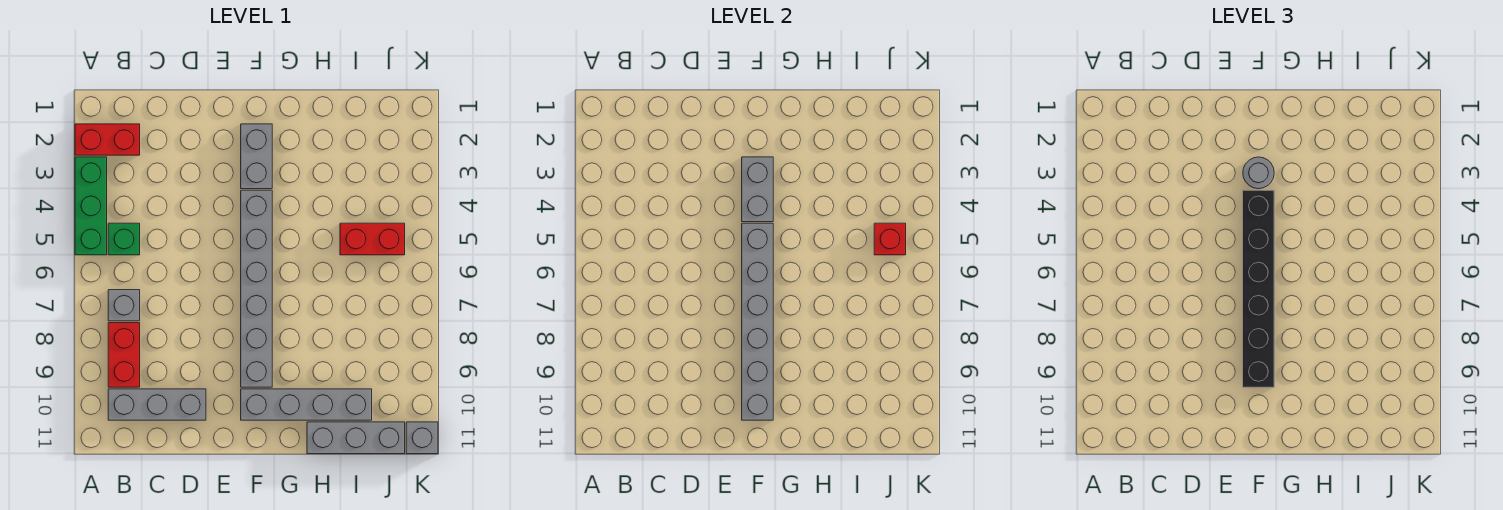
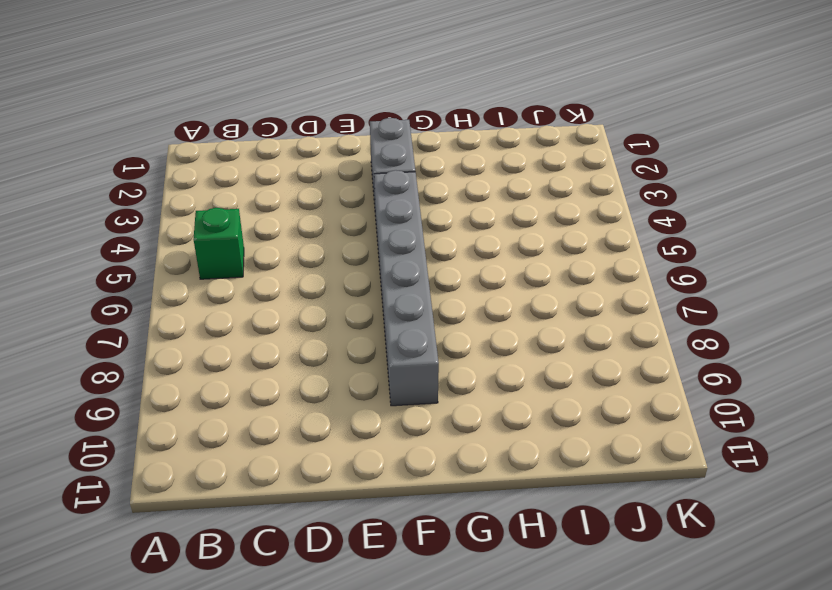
none -> red brick A2:B2 level 1
none -> green brick A3:A5 level 1
none -> grey brick B7 level 1

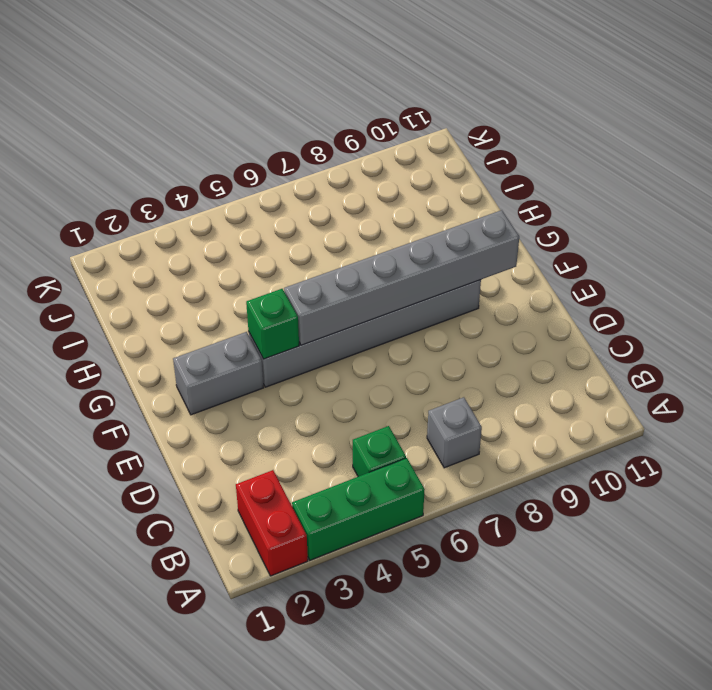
green brick F4 level 2 -> grey brick F3:F4 level 2
none -> red brick B8:B9 level 1
none -> grey brick B10:D10 level 1
none -> grey brick F10:I10 level 1

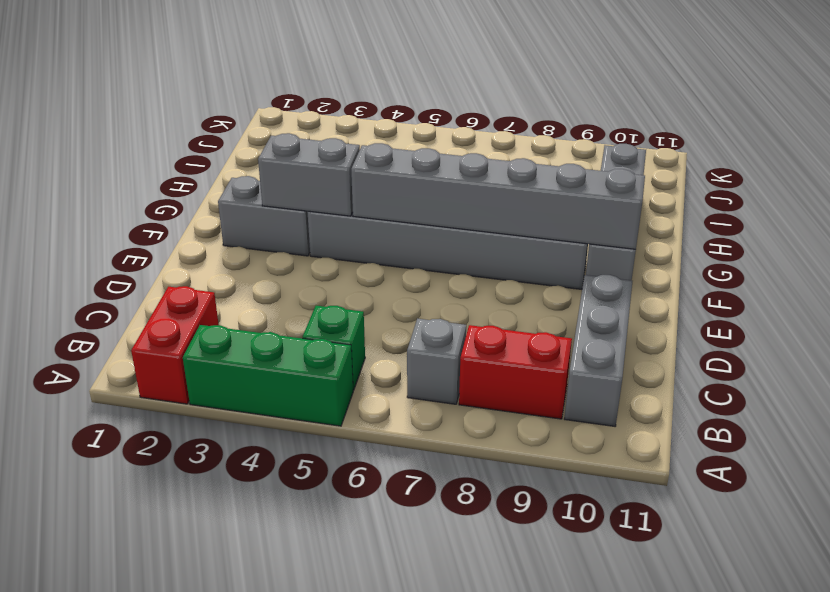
none -> grey brick H11:J11 level 1
none -> red brick I5:J5 level 1
none -> grey brick K11 level 1

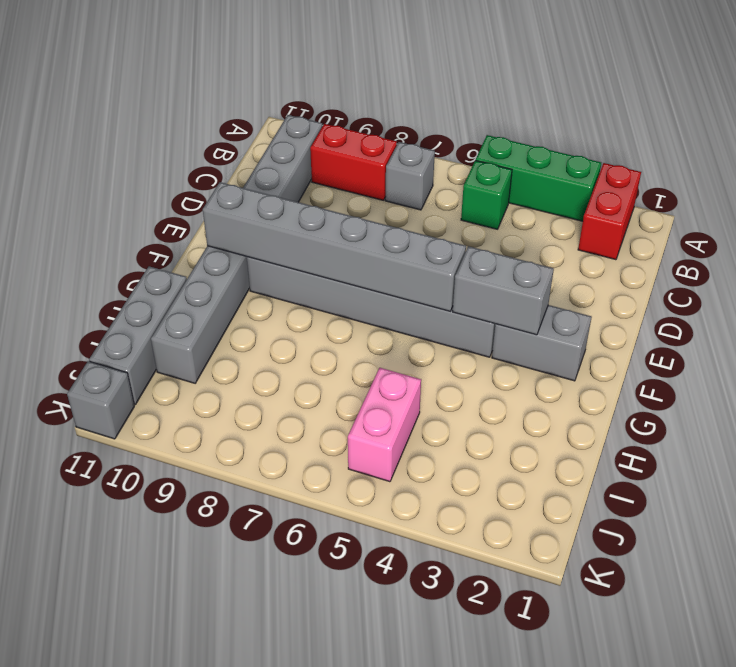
pink brick I5:J5 level 1 -> red brick I5:J5 level 1
none -> red brick J5 level 2
none -> grey round brick F3 level 3
none -> black brick F4:F9 level 3

